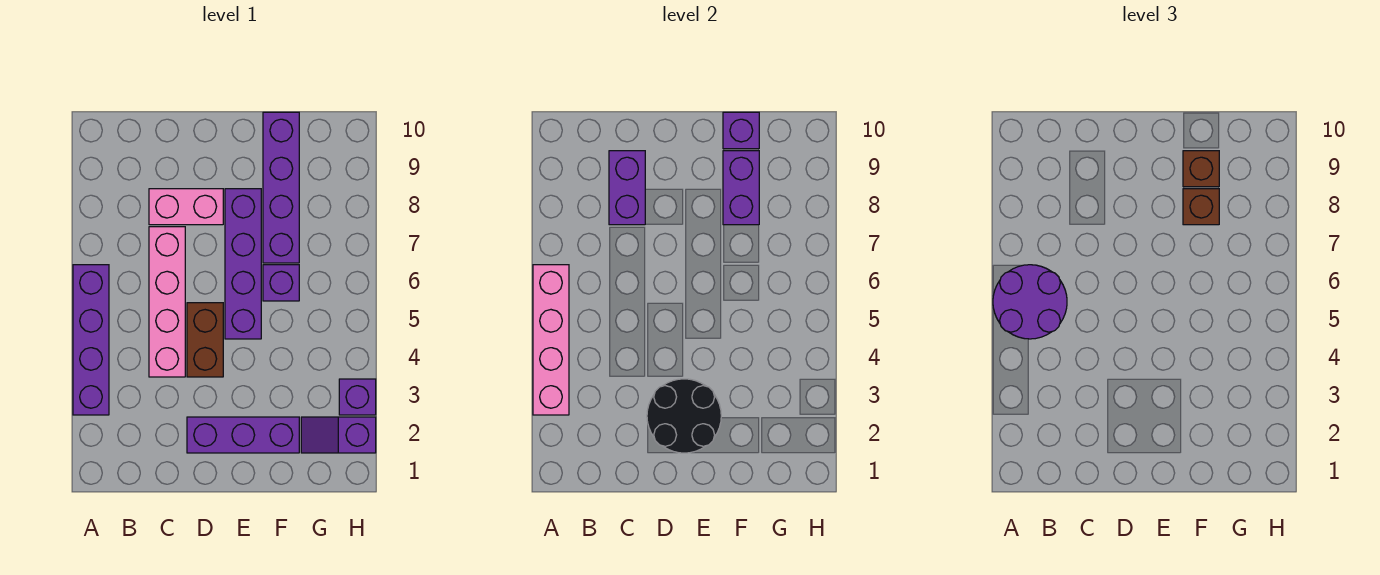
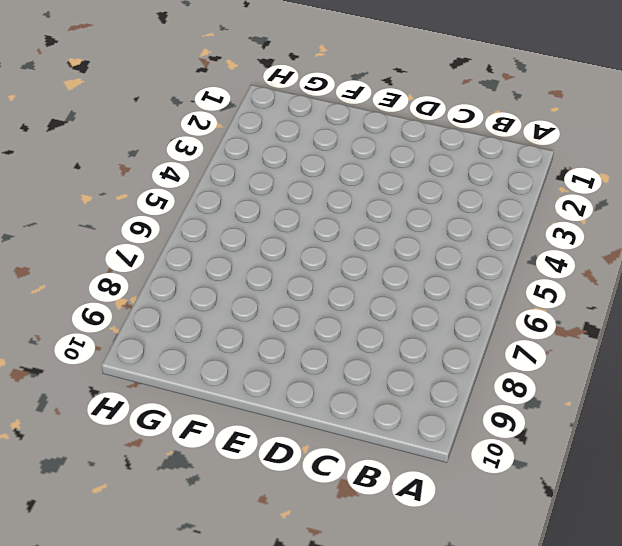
none -> purple brick A3:A6 level 1
none -> pink brick C4:C7 level 1
none -> pink brick C8:D8 level 1

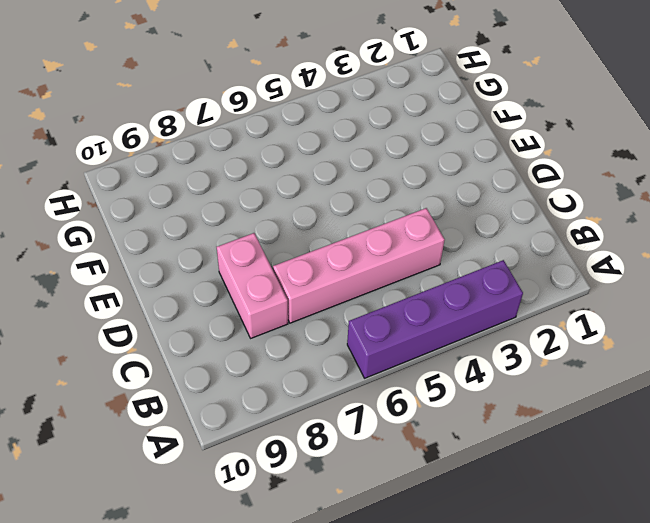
none -> purple brick D2:F2 level 1
none -> brown brick D4:D5 level 1
none -> purple brick E5:E8 level 1

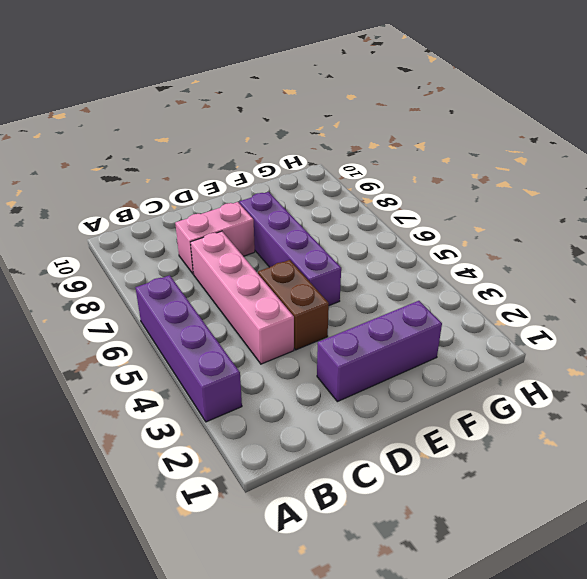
none -> purple brick F6 level 1
none -> purple brick F7:F10 level 1
none -> purple slope G2:H2 level 1 top H

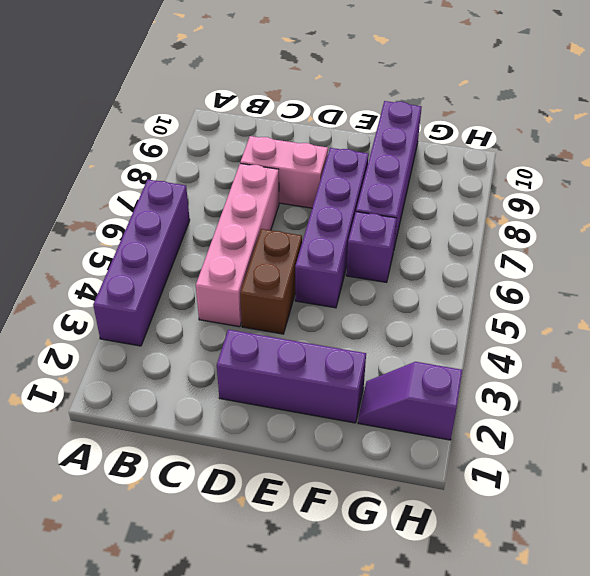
none -> purple brick H3 level 1
none -> pink brick A3:A6 level 2
none -> purple brick C8:C9 level 2

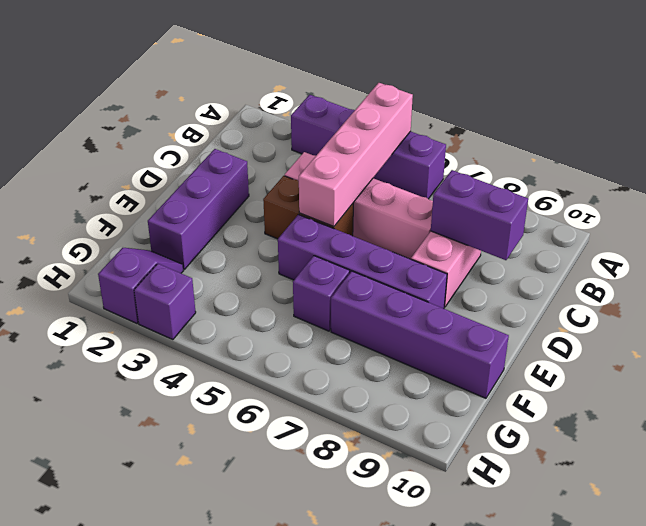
pink brick A5:D5 level 2 -> pink brick A3:A6 level 2
none -> black round brick D2:E3 level 2
none -> purple brick F8:F9 level 2
none -> purple brick F10 level 2

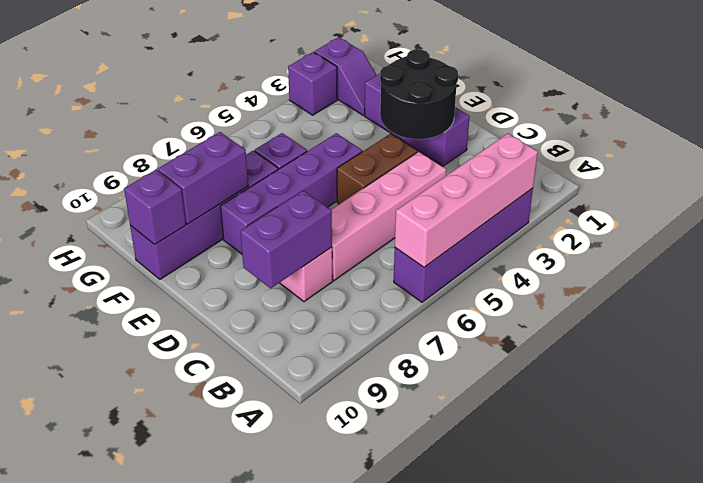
none -> purple round brick A5:B6 level 3
none -> brown brick F8 level 3
none -> brown brick F9 level 3

